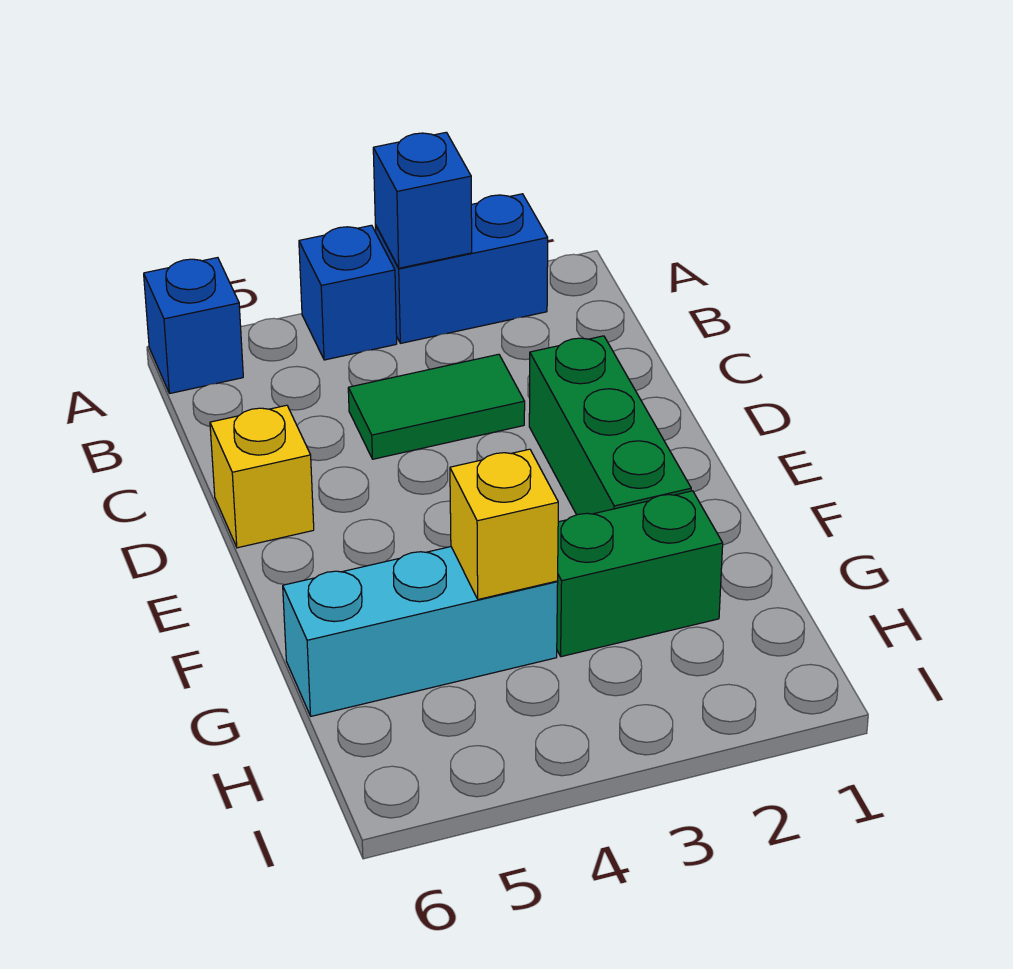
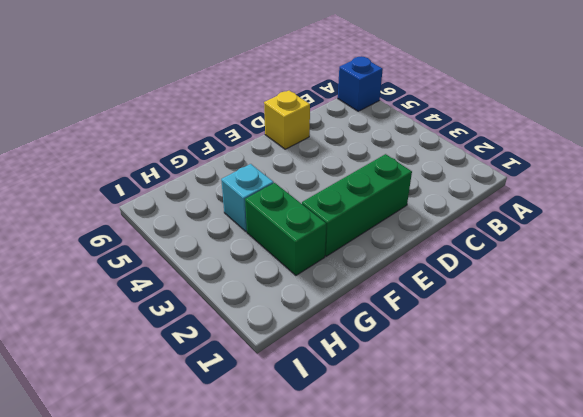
cyan brick G4 level 1 -> cyan brick G4:G6 level 1
none -> blue brick A2:A3 level 1
none -> blue brick A4 level 1

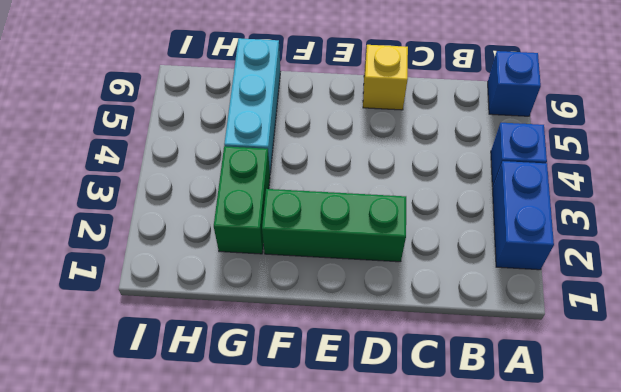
none -> green tile C3:C4 level 1
none -> blue brick A3 level 2

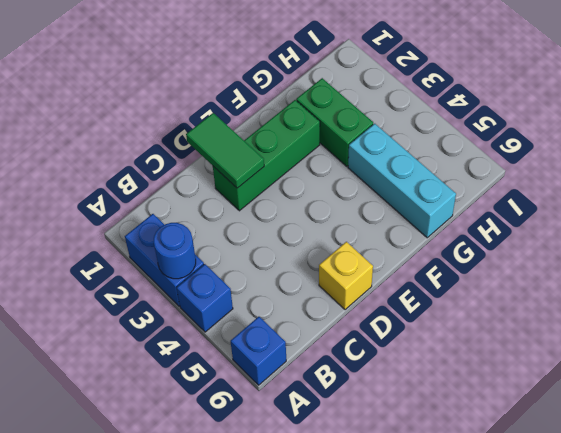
blue round brick A3 level 2 -> blue brick A3 level 2
green tile D1:D2 level 2 -> green tile C3:C4 level 1
none -> yellow brick G4 level 2

